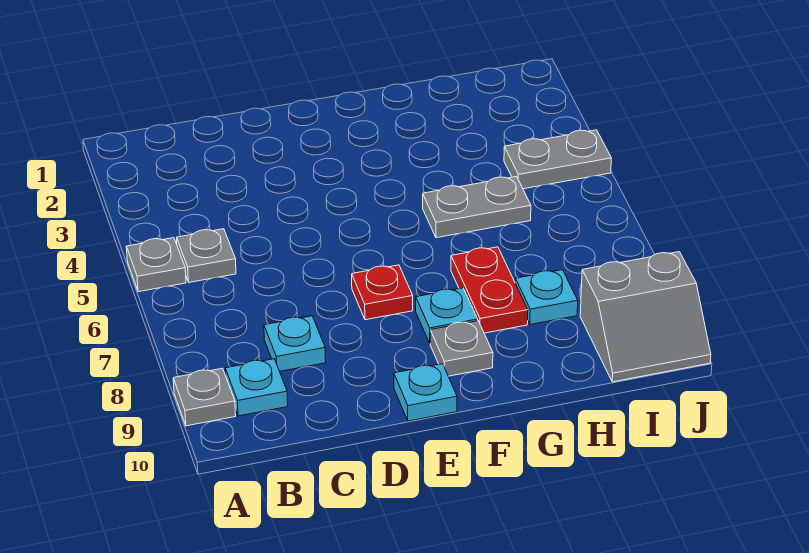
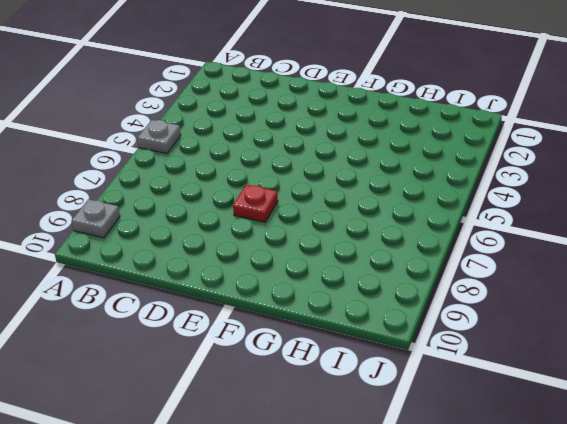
none -> grey plate B5 level 1
none -> cyan plate B9 level 1
none -> cyan plate C8 level 1

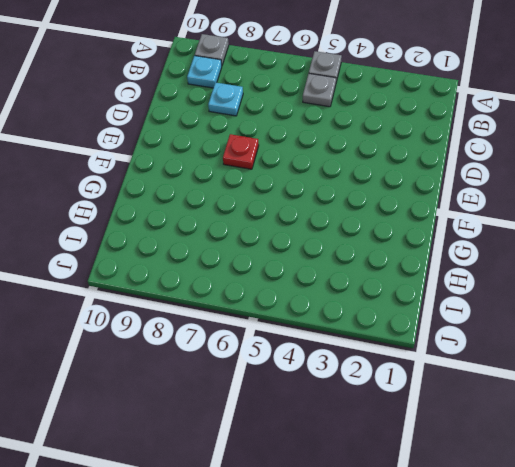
none -> cyan plate E10 level 1
none -> cyan plate F8 level 1
none -> grey plate F9 level 1

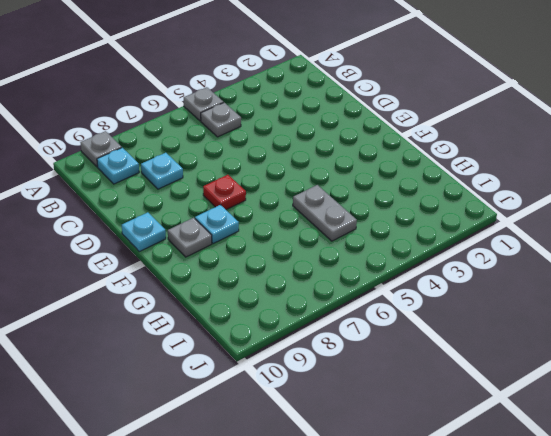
none -> red plate G7:G8 level 1
none -> cyan plate H8 level 1
none -> grey plate I4:J4 level 1

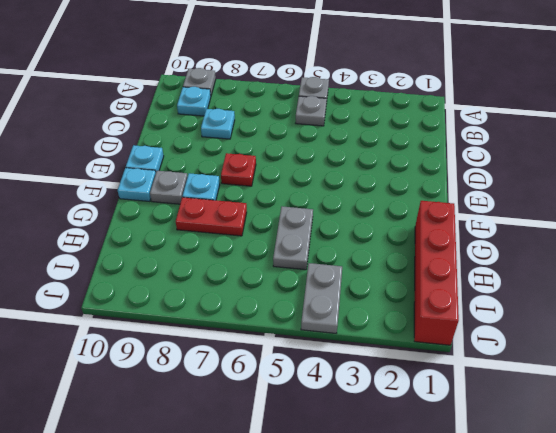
cyan plate F10 level 1 -> cyan plate H8 level 1
red brick G1:J1 level 1 -> none
none -> grey slope I9:J10 level 1 top 9

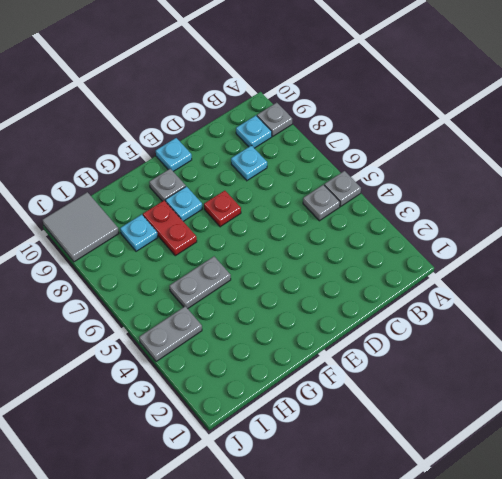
grey tile I9:J10 level 1 -> grey slope I9:J10 level 1 top 9

